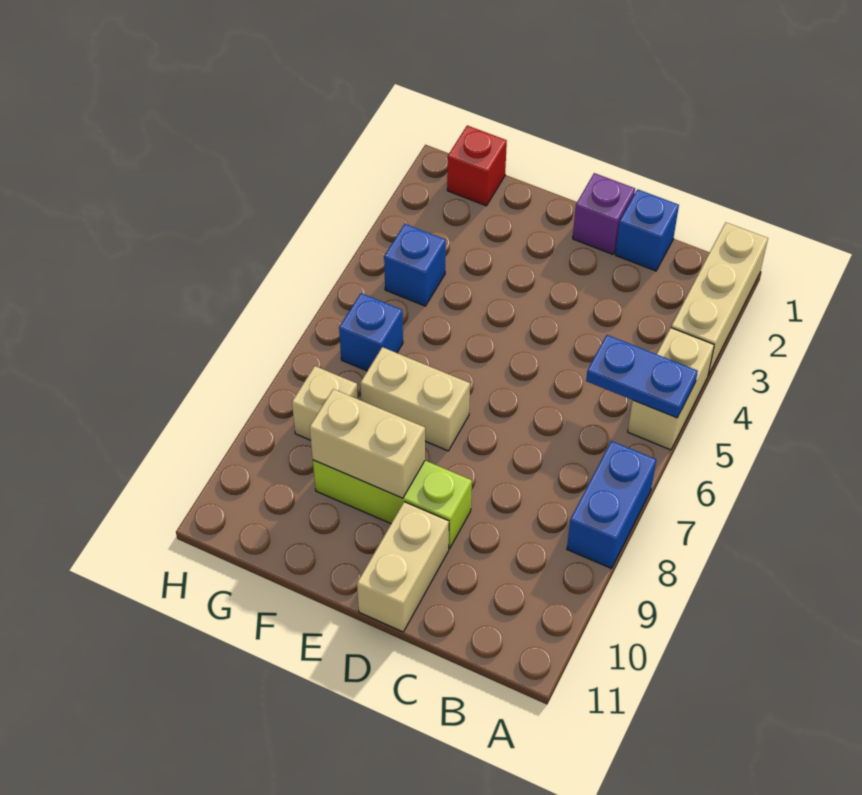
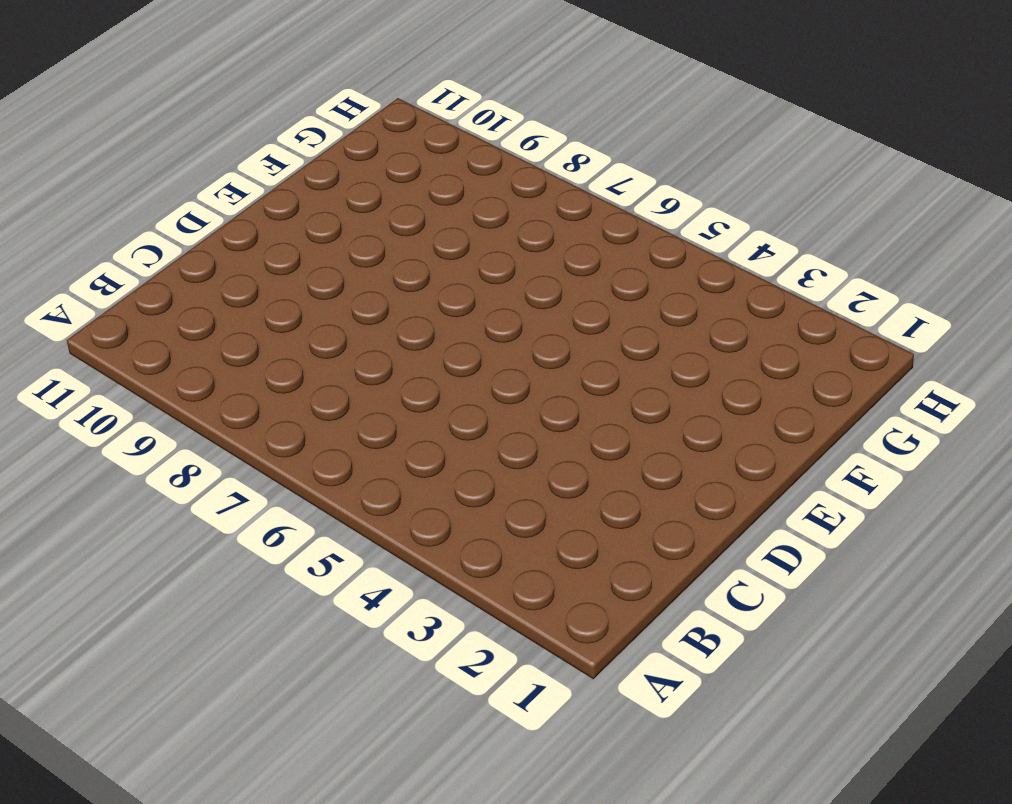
none -> tan brick A1:A3 level 1
none -> tan brick A4:A5 level 1
none -> blue brick A7:A8 level 1

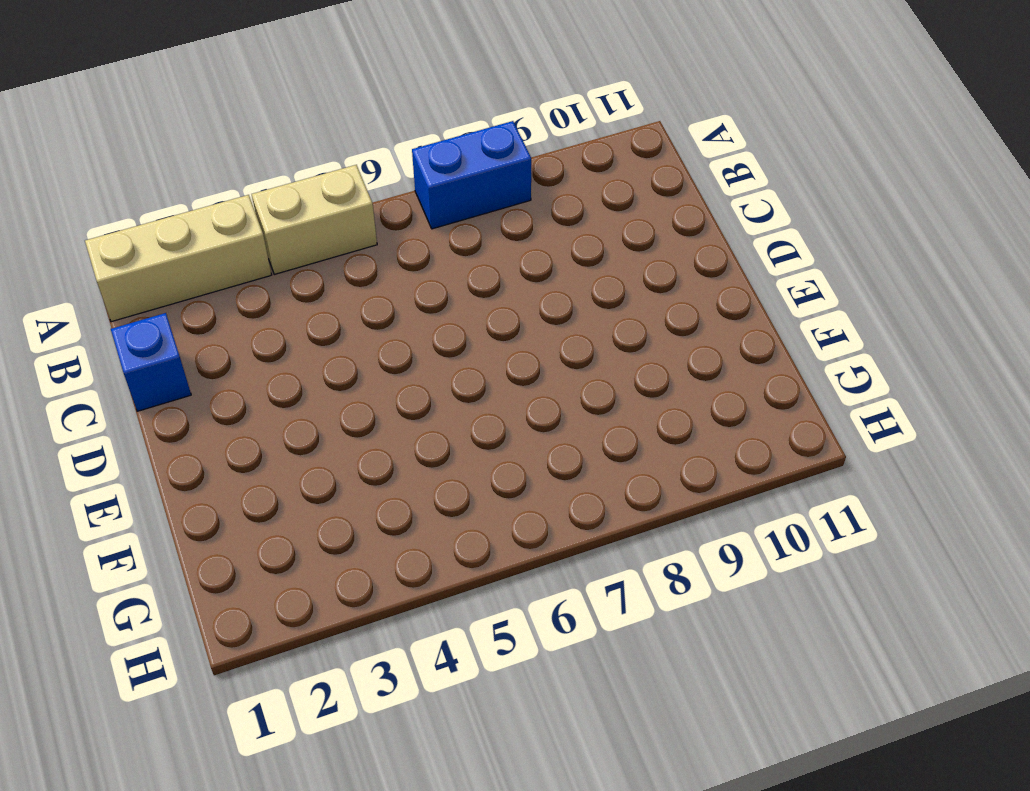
none -> purple brick D1 level 1
none -> lime brick D9:F9 level 1
none -> tan brick D10:D11 level 1

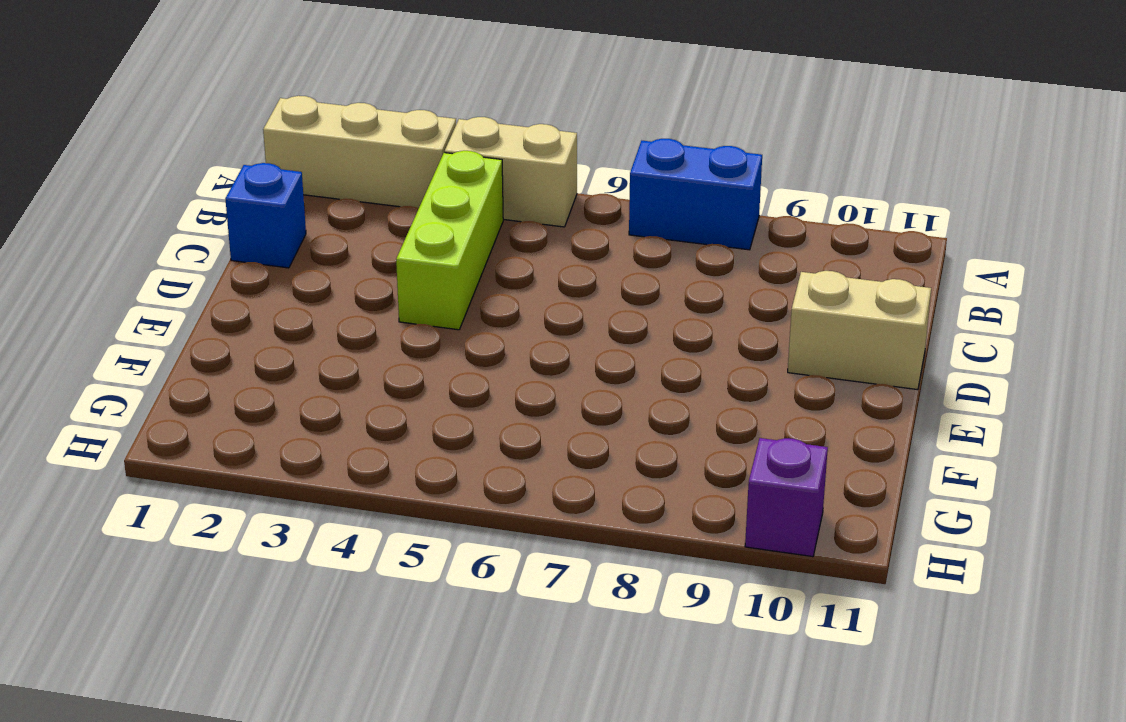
lime brick B4:D4 level 1 -> lime brick D9:F9 level 1
purple brick H10 level 1 -> purple brick D1 level 1
none -> tan brick E7:F7 level 1
none -> red brick G1 level 1
none -> blue brick G4 level 1

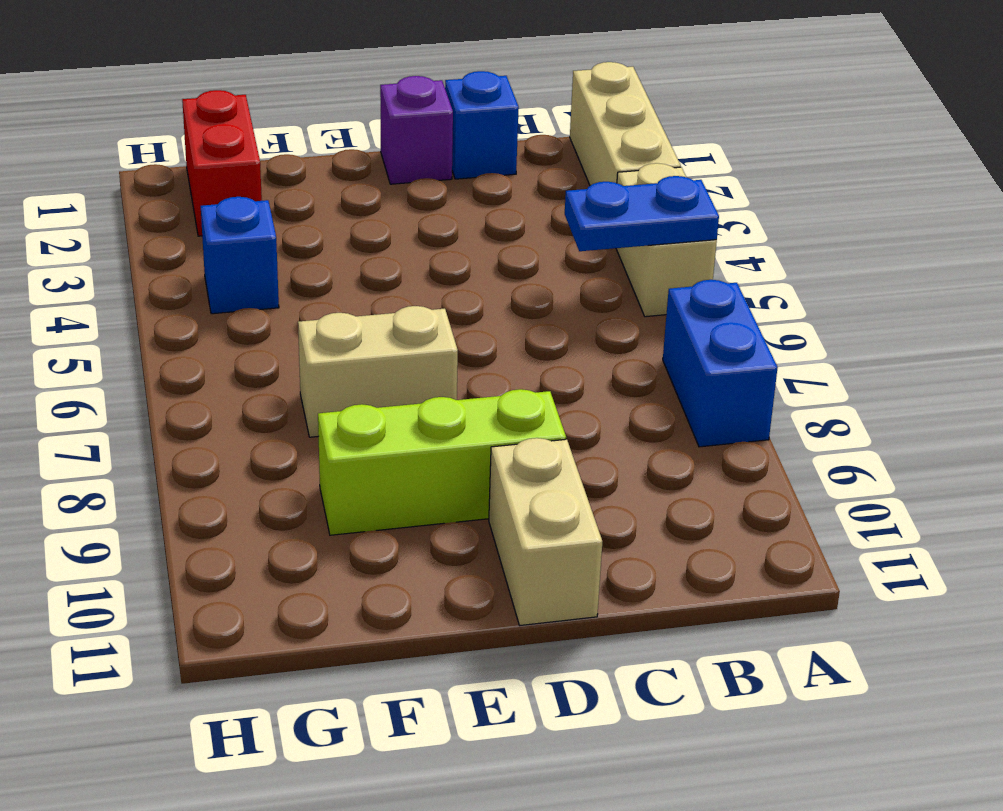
red brick G1:G2 level 1 -> red brick G1 level 1
none -> blue brick G6 level 1
none -> tan brick G8 level 1
none -> tan brick E9:F9 level 2

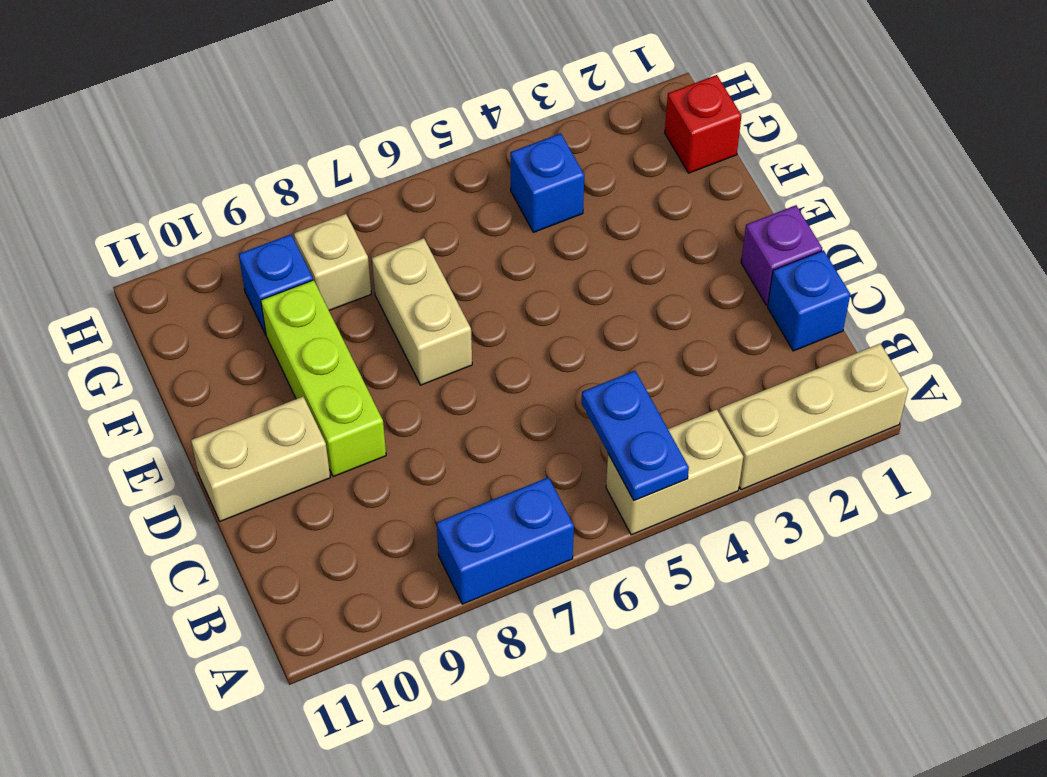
blue brick G9 level 1 -> blue brick G6 level 1
none -> tan brick E9:F9 level 2

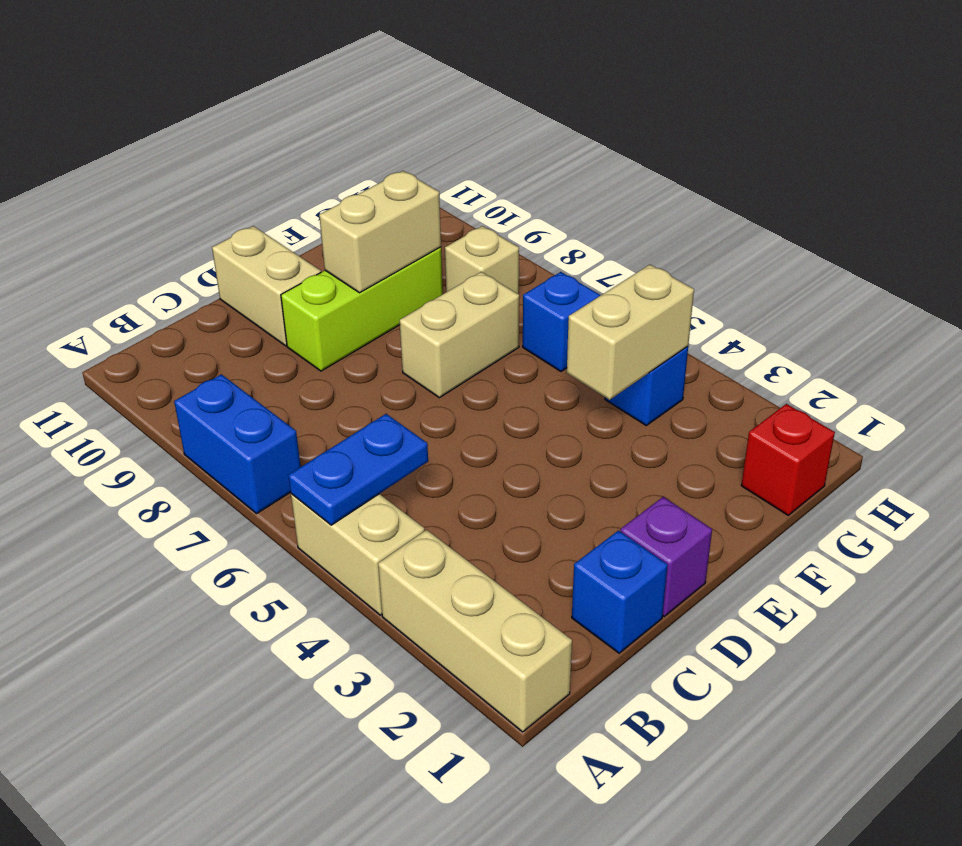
tan brick F4:G4 level 2 -> none

